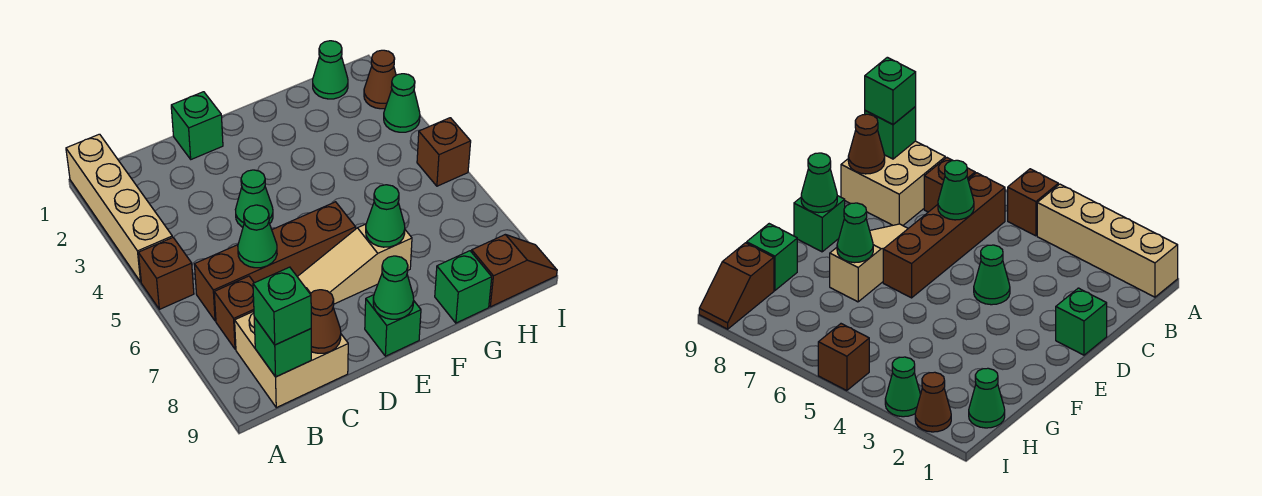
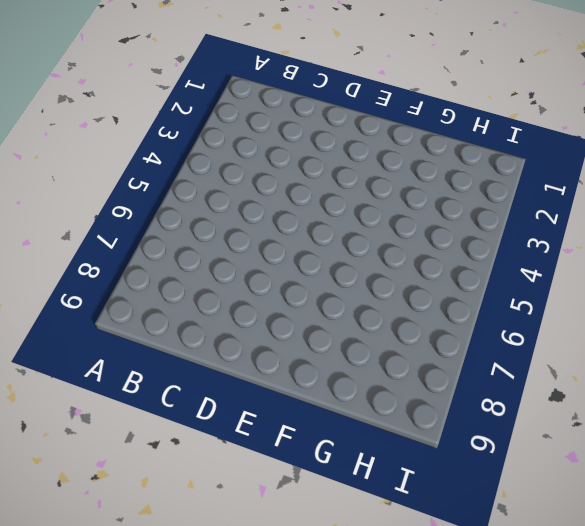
none -> tan brick A1:A4 level 1
none -> brown brick A5 level 1
none -> brown brick B6:E6 level 1

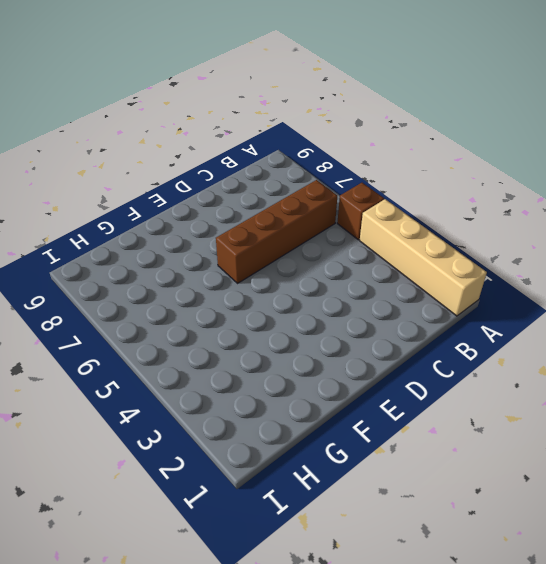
none -> brown brick B7 level 1
none -> tan brick B8:C9 level 1
none -> green brick D1 level 1

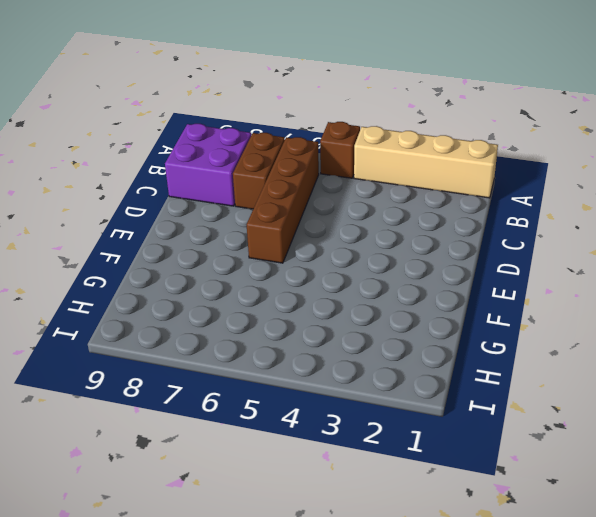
brown brick B7:C7 level 1 -> brown brick B7 level 1
purple brick B8:C9 level 1 -> tan brick B8:C9 level 1
none -> green brick D1 level 1
none -> green cone D4 level 1
none -> tan slope D7:F7 level 1 top F

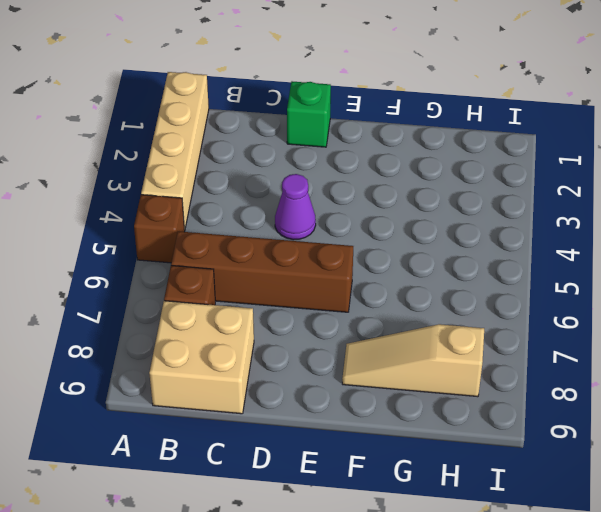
purple cone D4 level 1 -> green cone D4 level 1
tan slope F8:H8 level 1 top H -> tan slope D7:F7 level 1 top F
none -> green brick E9 level 1
none -> green brick G9 level 1
none -> green cone H1 level 1

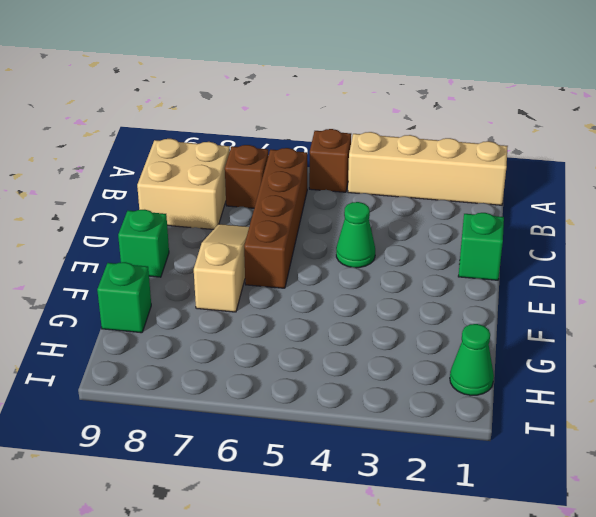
none -> brown slope H9:I9 level 1 top H
none -> brown cone I2 level 1
none -> green cone I3 level 1

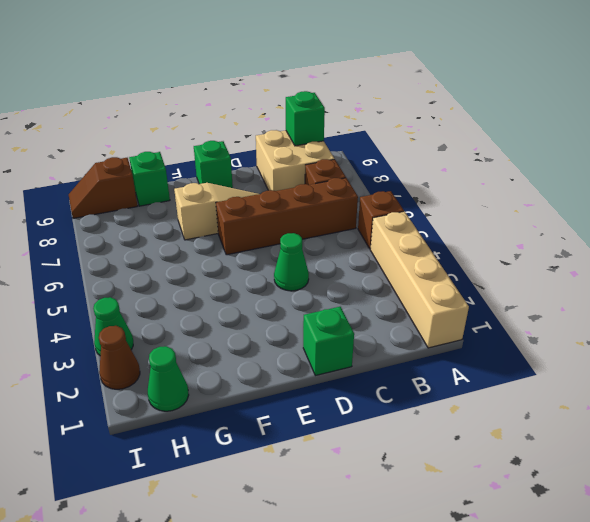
none -> brown brick I5 level 1
none -> green cone C6 level 2
none -> brown cone C9 level 2

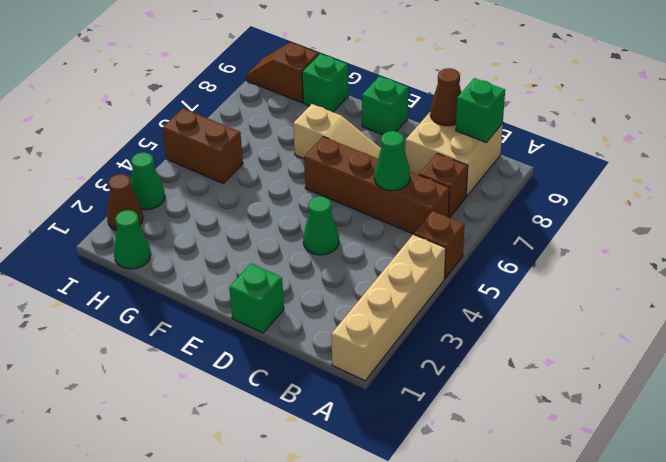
brown brick H5:I5 level 1 -> brown brick I5 level 1
none -> green cone E9 level 2
none -> green cone F7 level 2
none -> green brick B9 level 3

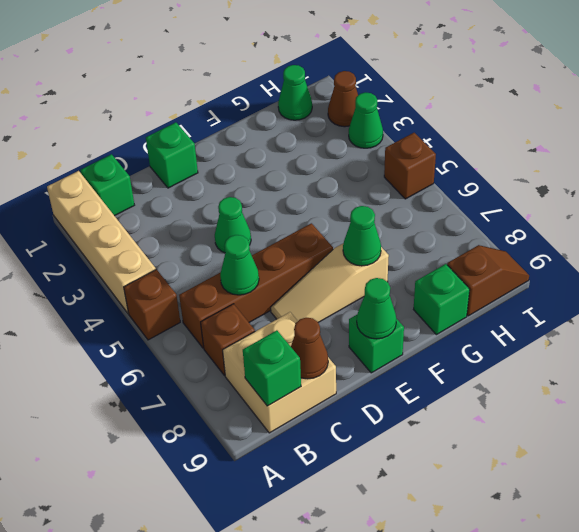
green brick B1 level 1 -> green brick B9 level 3

